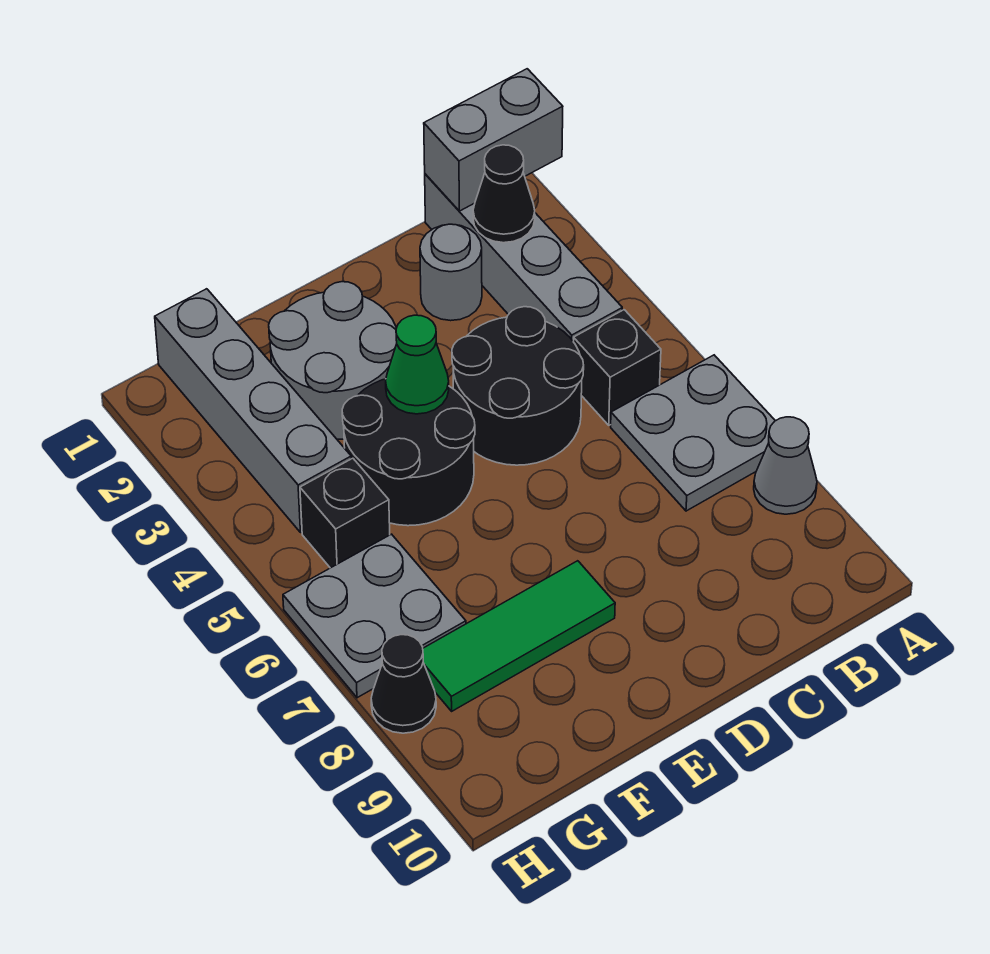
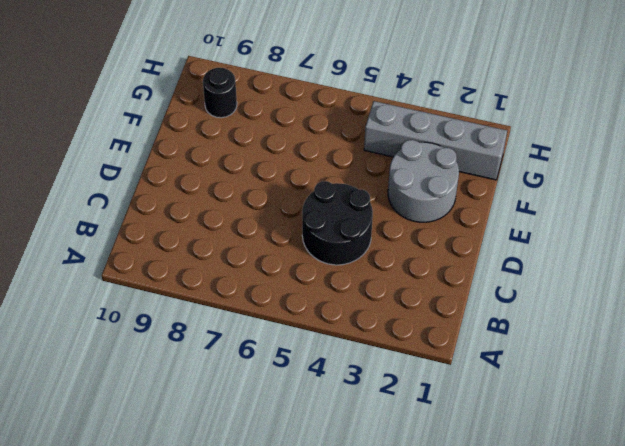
black round brick G9 level 1 -> none
none -> grey plate A6:B7 level 1
none -> grey cone A8 level 1
none -> grey brick B1:B4 level 1

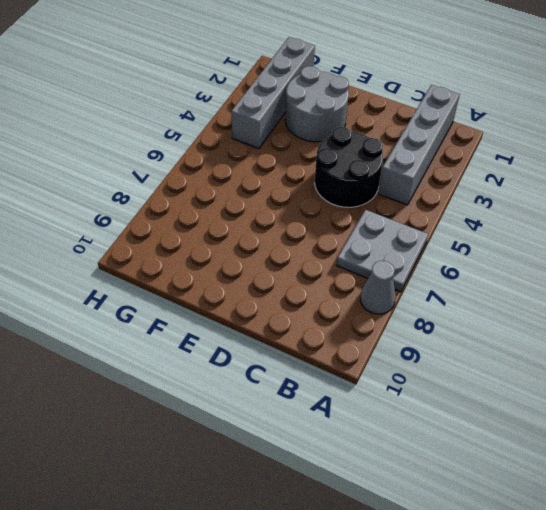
none -> black brick B5 level 1
none -> grey round brick C2 level 1
none -> black round brick E4:F5 level 1

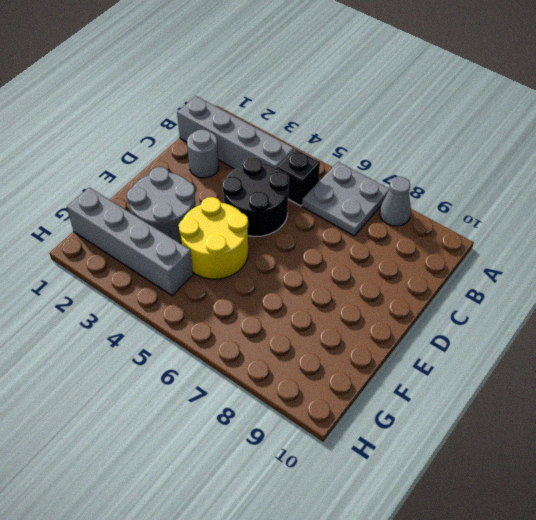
yellow round brick E4:F5 level 1 -> black round brick E4:F5 level 1
none -> green tile E8:G8 level 1
none -> black brick G5 level 1
none -> grey plate G6:H7 level 1

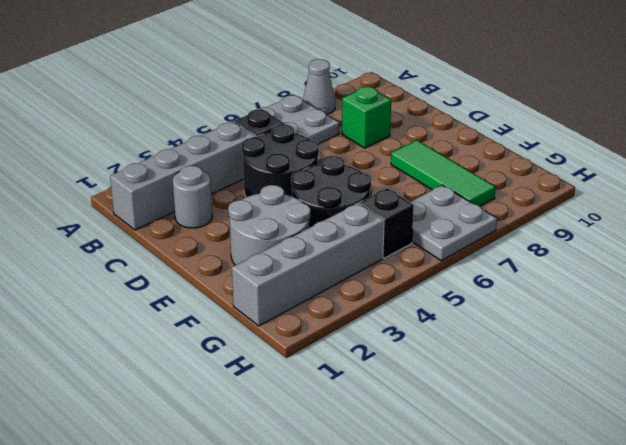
green brick C8 level 1 -> none
none -> black cone H8 level 1
none -> grey brick A1:B1 level 2
none -> black cone B2 level 2

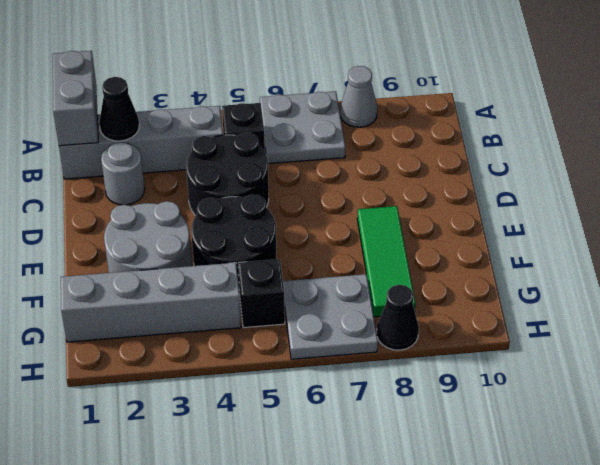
none -> green cone E4 level 2

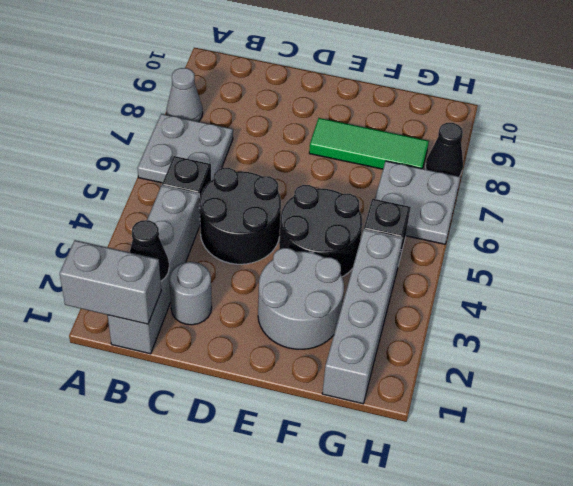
none -> green cone E4 level 2

